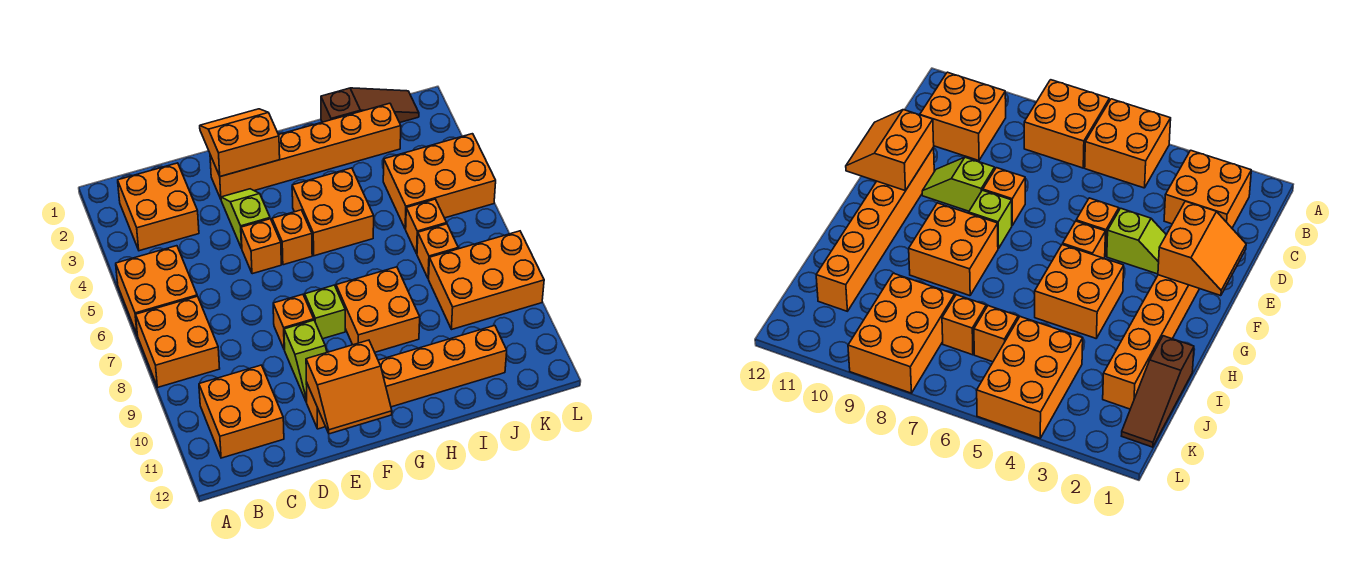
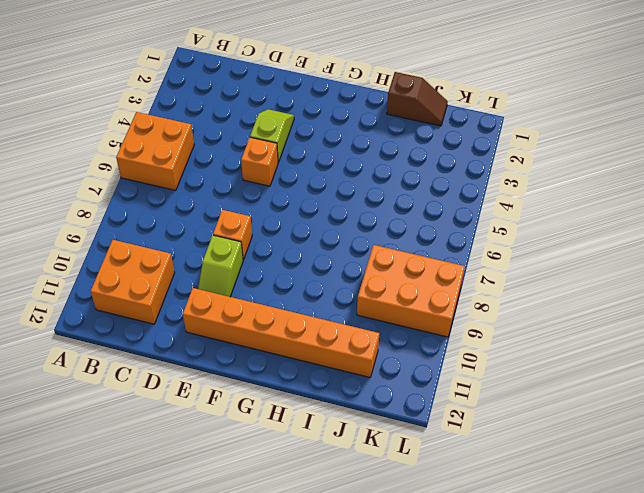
brown slope I1:J1 level 1 top I -> brown slope I1:K1 level 1 top I
none -> orange brick A7:B8 level 1
none -> orange brick B2:C3 level 1
none -> orange brick E2:J2 level 1

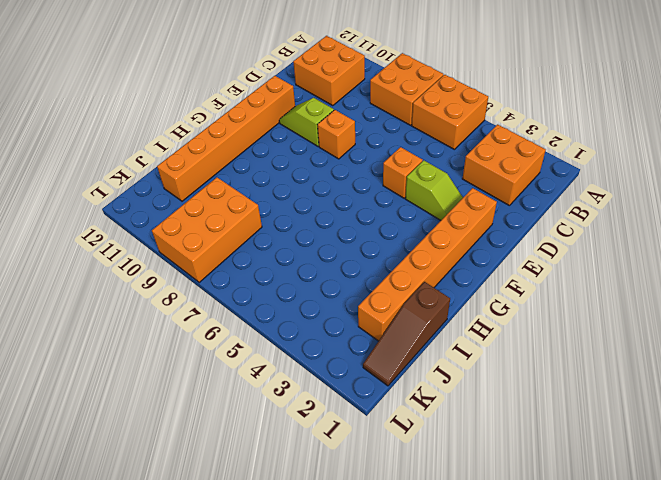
none -> orange brick F5 level 1
none -> lime brick F8 level 1
none -> orange brick G4:H5 level 1

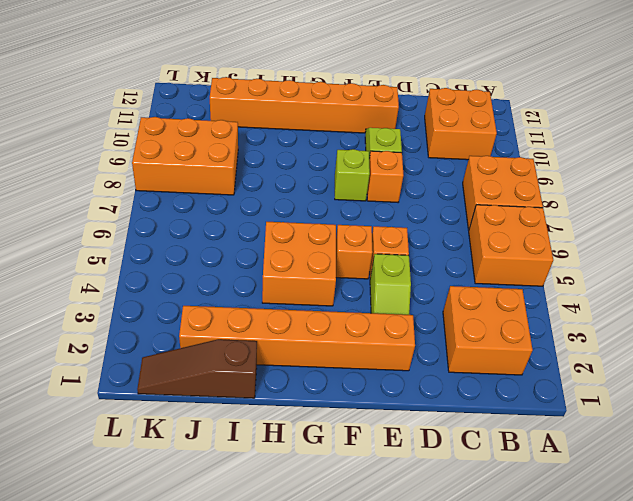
none -> orange brick G8:H9 level 1
none -> orange brick J4:L5 level 1
none -> orange brick J6 level 1

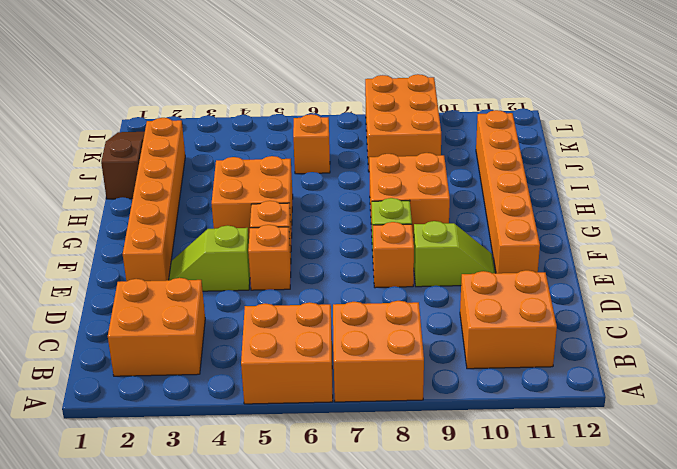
none -> orange brick J4:L5 level 1
none -> orange brick J7 level 1
none -> orange slope E1:F2 level 2 top 2

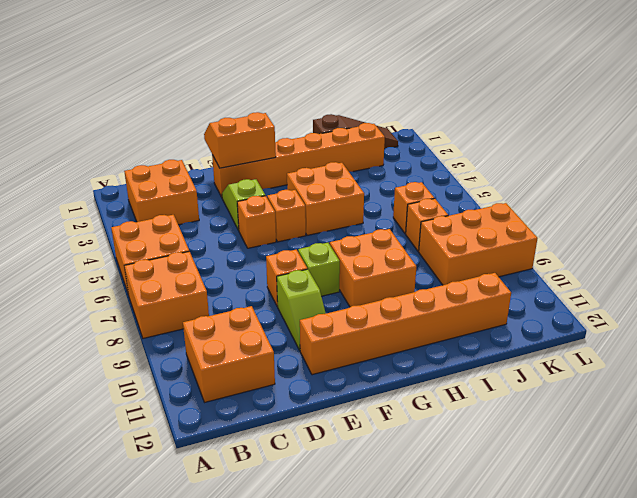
none -> orange brick J4:L5 level 1
none -> orange slope E11:F12 level 2 top 11

